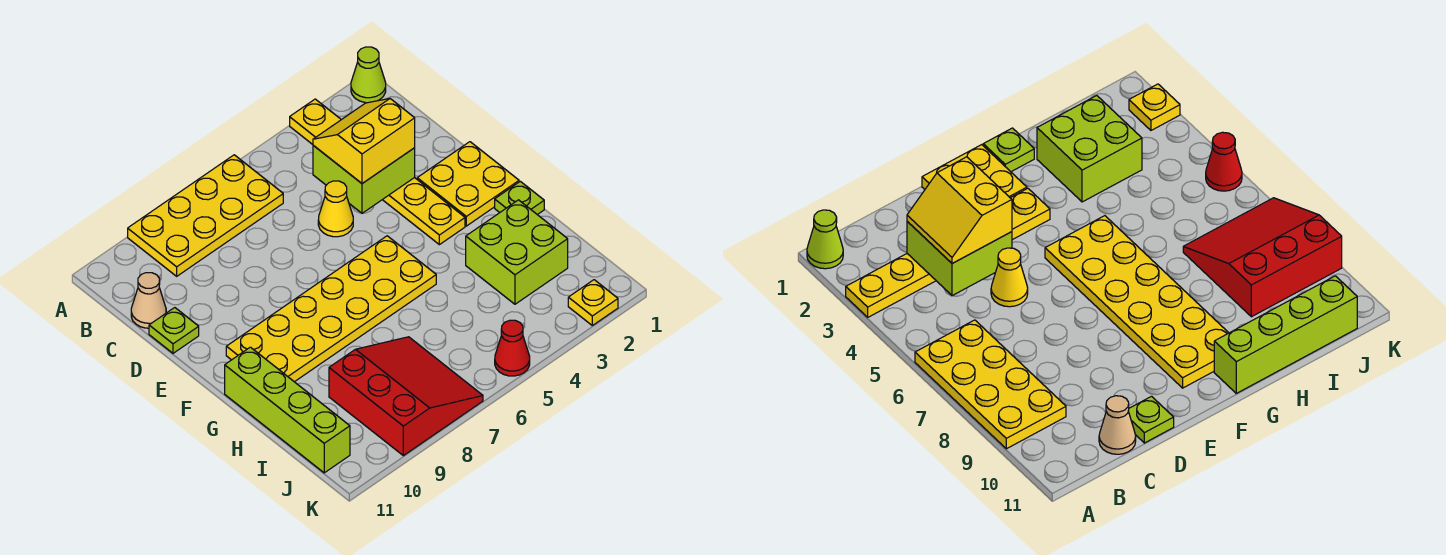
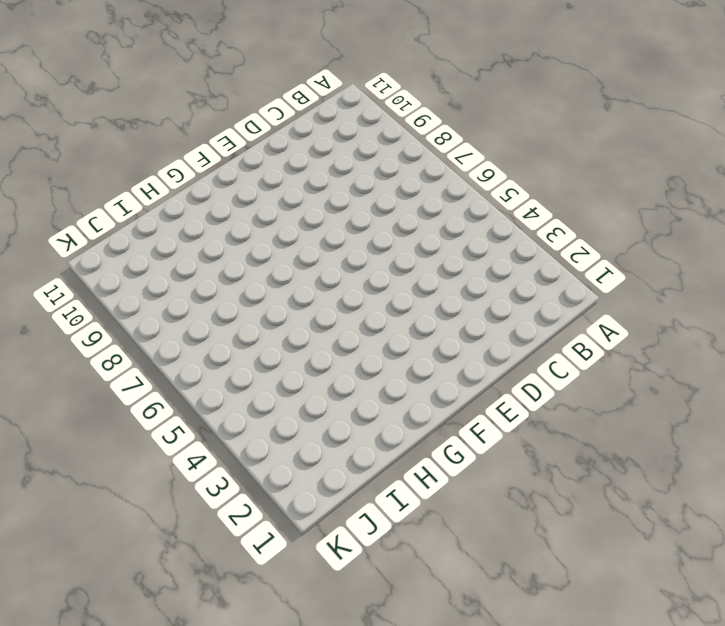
none -> lime cone A1 level 1
none -> yellow plate A3:F3 level 1
none -> yellow plate A6:B9 level 1

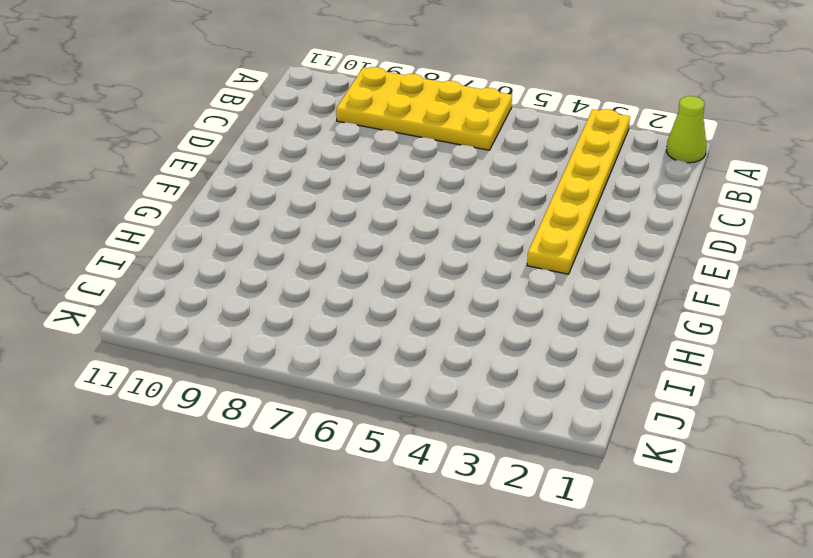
none -> tan cone C11 level 1
none -> yellow cone D5 level 1
none -> lime plate D11 level 1

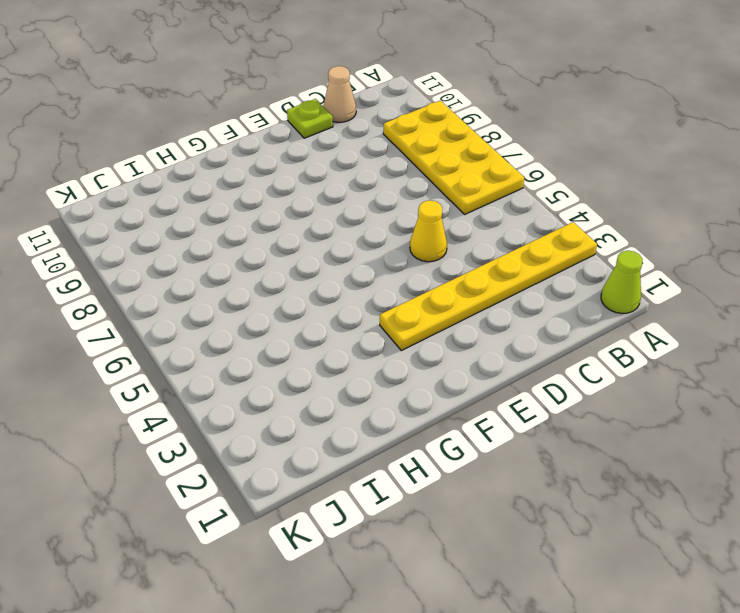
none -> yellow plate E1:F2 level 1
none -> yellow plate F5:G10 level 1
none -> lime plate G1 level 1

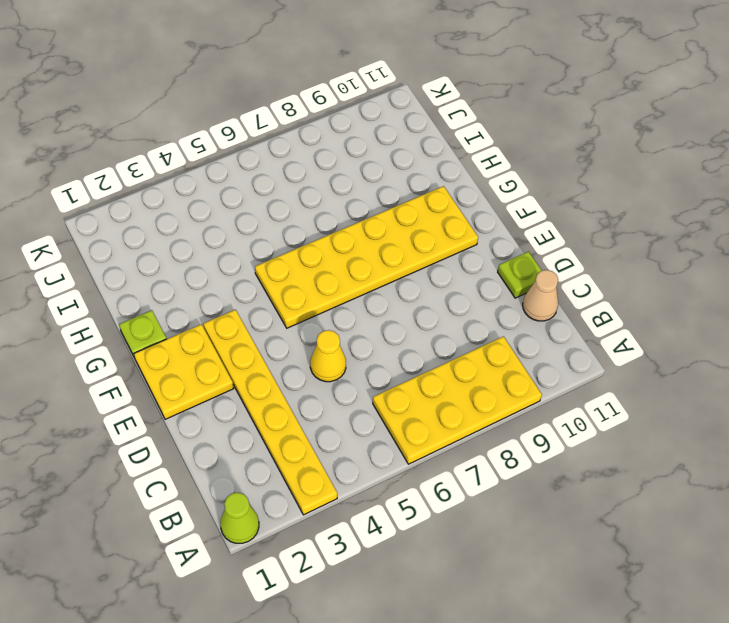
none -> lime brick G11:J11 level 1
none -> lime brick H2:I3 level 1
none -> red slope I7:K9 level 1 top 9

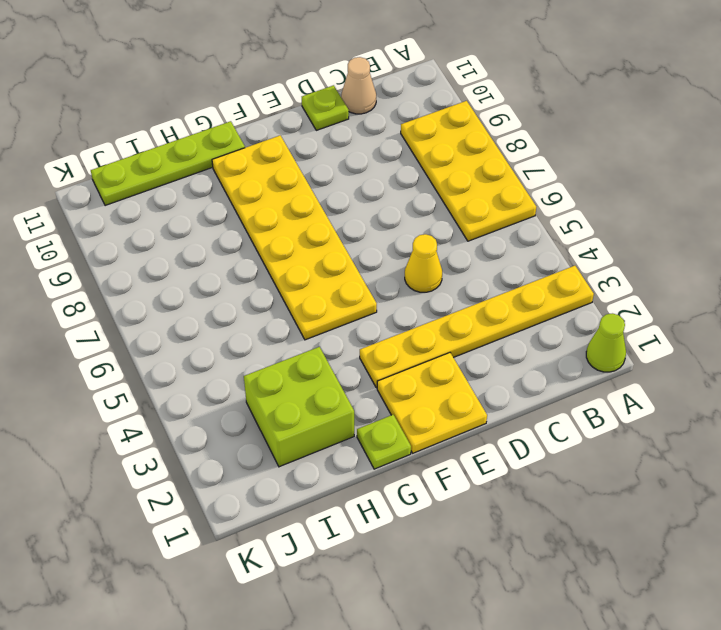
lime plate G11:J11 level 1 -> lime brick G11:J11 level 1
none -> red slope I7:K9 level 1 top 9
none -> yellow plate K2 level 1
none -> red cone K5 level 1

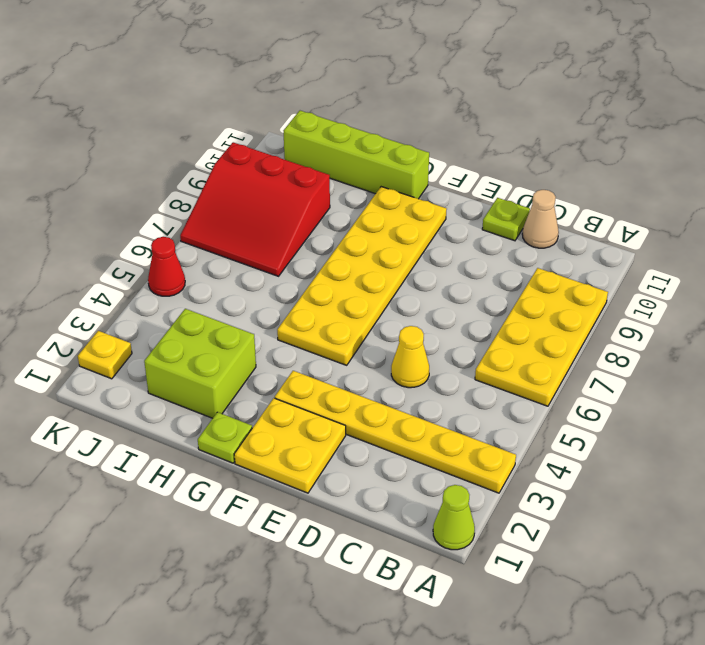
none -> lime brick C3:D4 level 2
none -> yellow slope C3:D4 level 3 top D

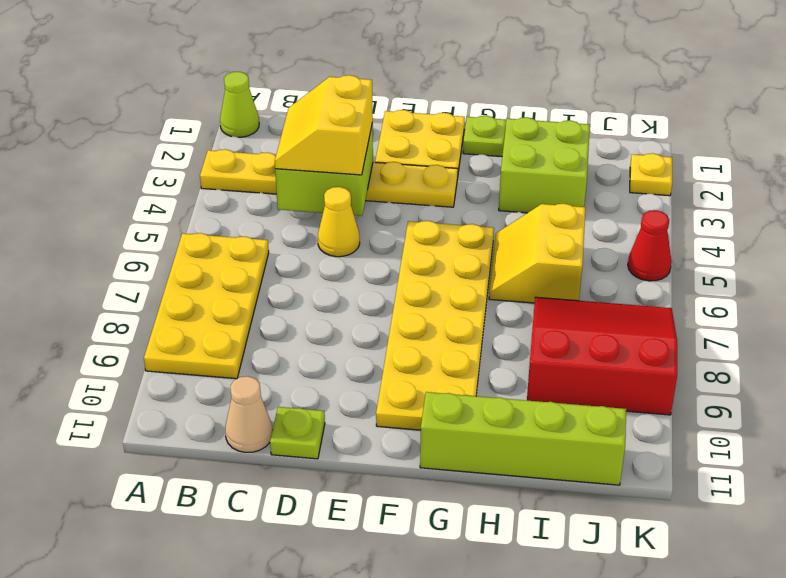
yellow slope H5:I6 level 1 top I -> none

